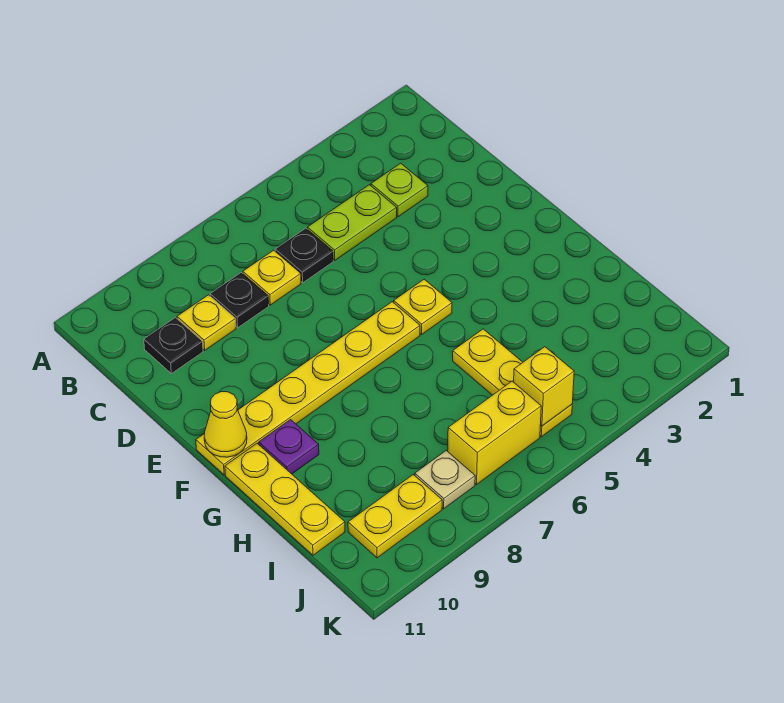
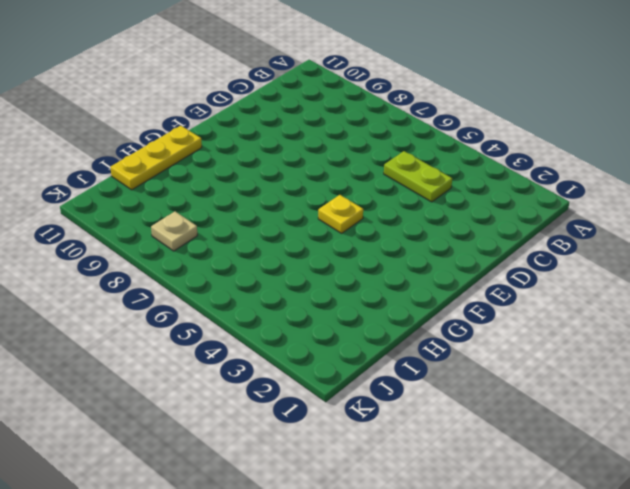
none -> lime plate C3 level 1
none -> black plate C6 level 1
none -> yellow plate C7 level 1

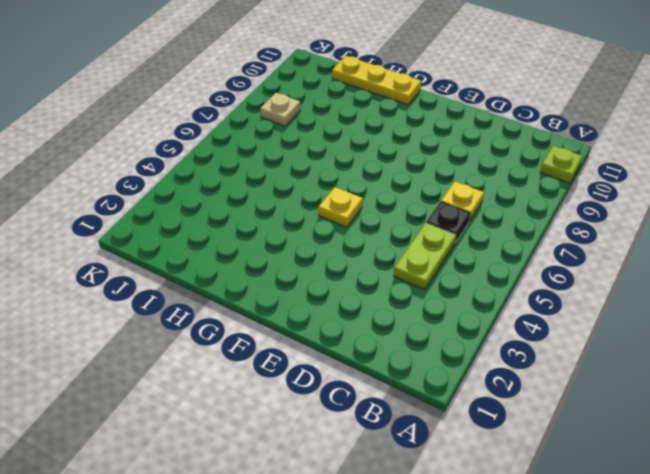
lime plate A10 level 1 -> lime plate C3 level 1
none -> black plate C8 level 1
none -> yellow plate C9 level 1
none -> black plate C10 level 1

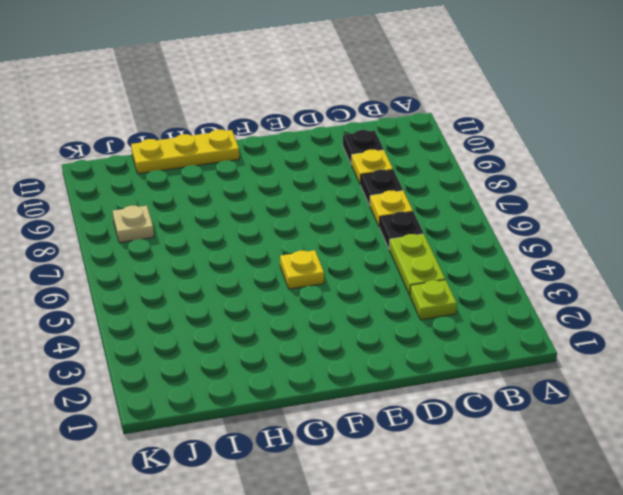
none -> yellow plate F6:F11 level 1
none -> purple plate G10 level 1
none -> yellow plate H5:J5 level 1

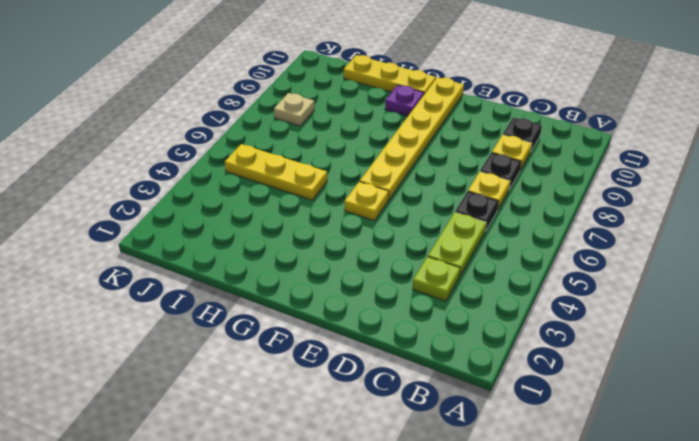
none -> yellow brick J6:J7 level 1
none -> yellow plate J9:J10 level 1
none -> yellow cone F11 level 2

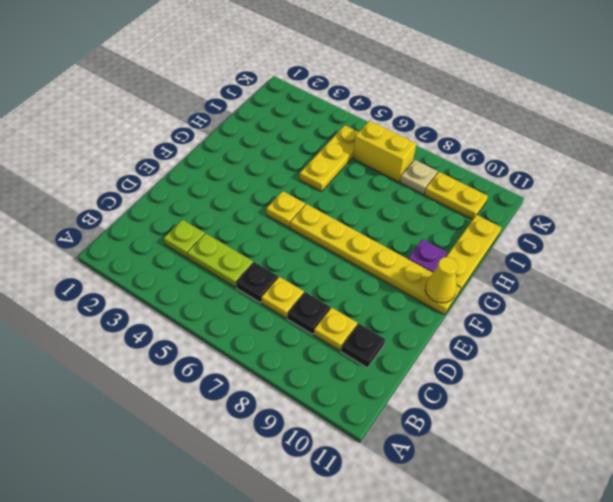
none -> yellow brick J5 level 2

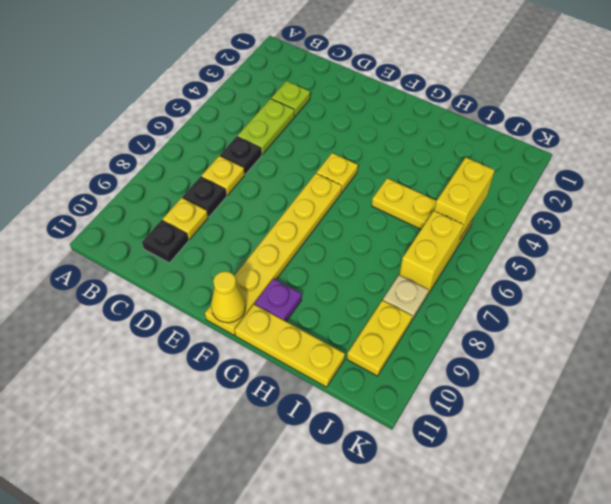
yellow brick J4:J5 level 2 -> yellow brick J5 level 2

